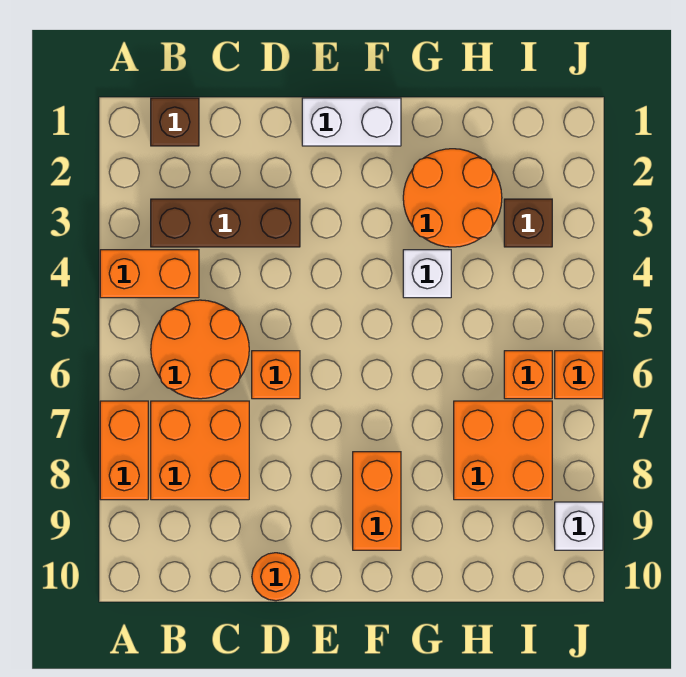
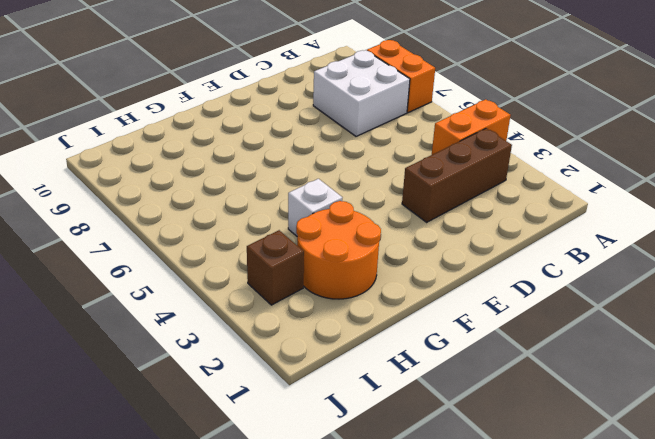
white brick B7:C8 level 1 -> orange brick B7:C8 level 1
none -> brown brick B1 level 1
none -> orange round brick B5:C6 level 1
none -> orange brick D6 level 1

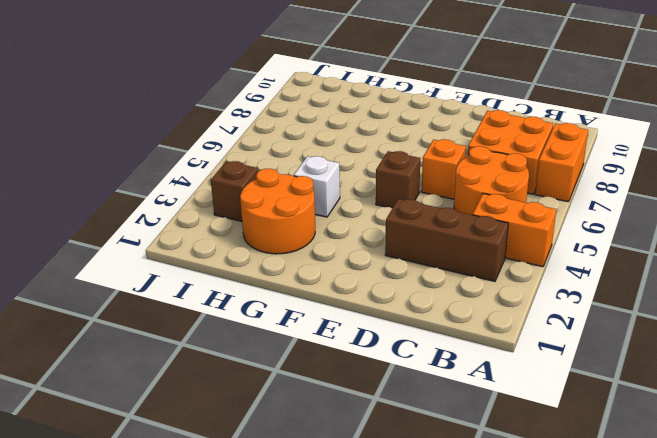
brown brick E5 level 1 -> brown brick B1 level 1
none -> orange round brick D10 level 1
none -> white brick E1:F1 level 1
none -> orange brick F8:F9 level 1

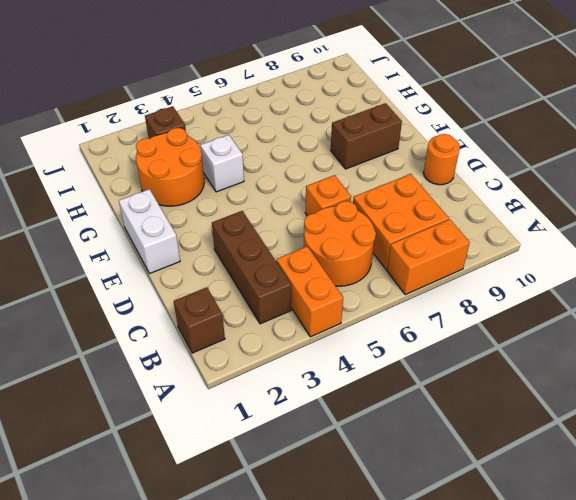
brown brick F8:F9 level 1 -> orange brick F8:F9 level 1
none -> orange brick H7:I8 level 1
none -> orange brick I6 level 1
none -> orange brick J6 level 1

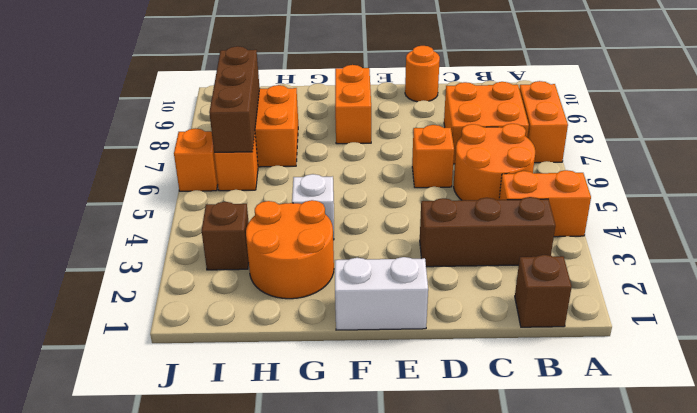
brown brick I6:I8 level 2 -> none
none -> white brick J9 level 1

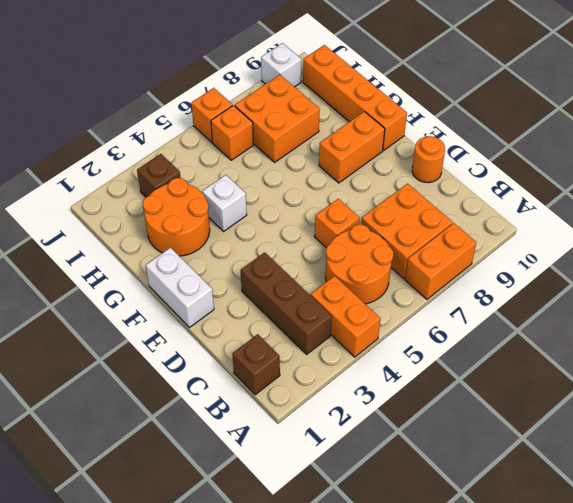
orange brick F10:I10 level 1 -> none

